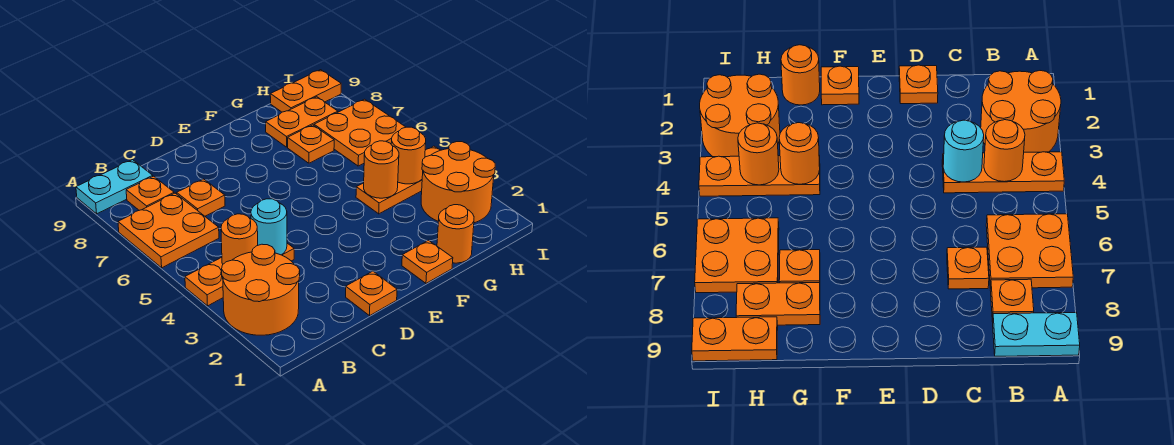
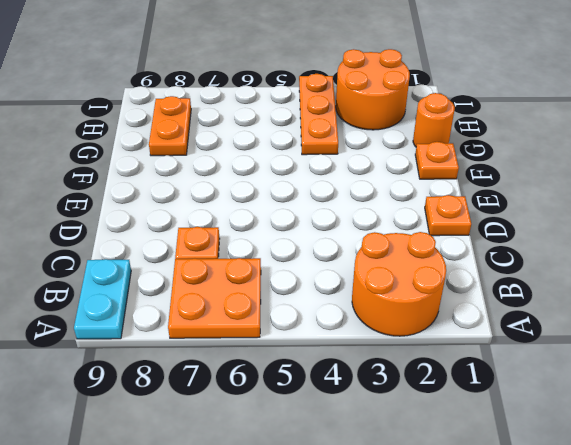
none -> orange plate A4:C4 level 1
none -> orange plate B8 level 1
none -> orange plate G7 level 1

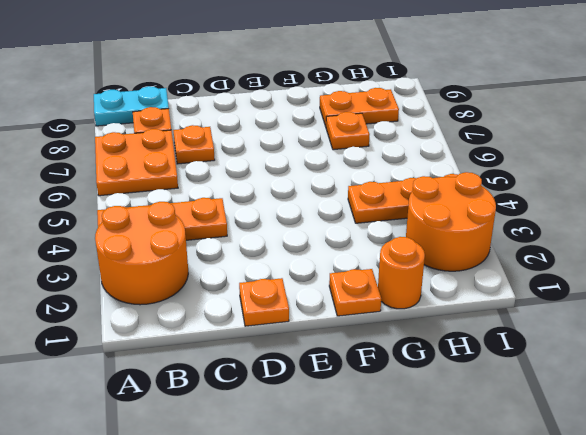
none -> orange plate H6:I7 level 1
none -> orange plate H9:I9 level 1
none -> orange round brick B4 level 2

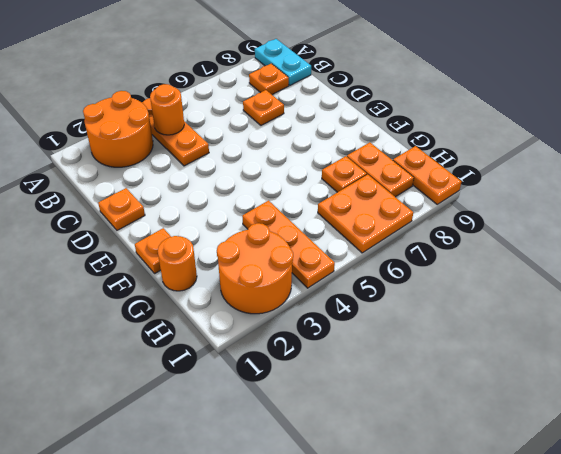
none -> orange plate A6:B7 level 1
none -> cyan round brick C4 level 2
none -> orange round brick G4 level 2

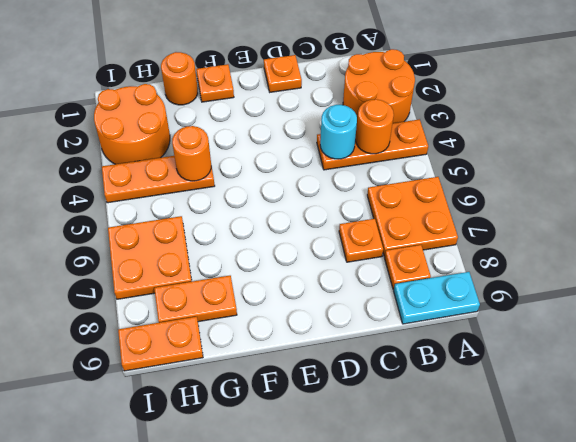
none -> orange plate G7 level 1
none -> orange round brick H4 level 2

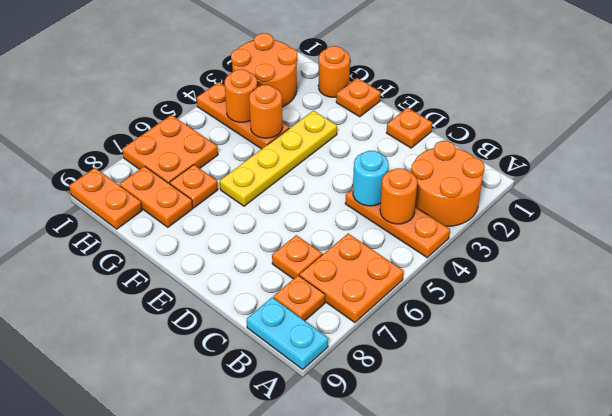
yellow plate F3:F6 level 1 -> none

